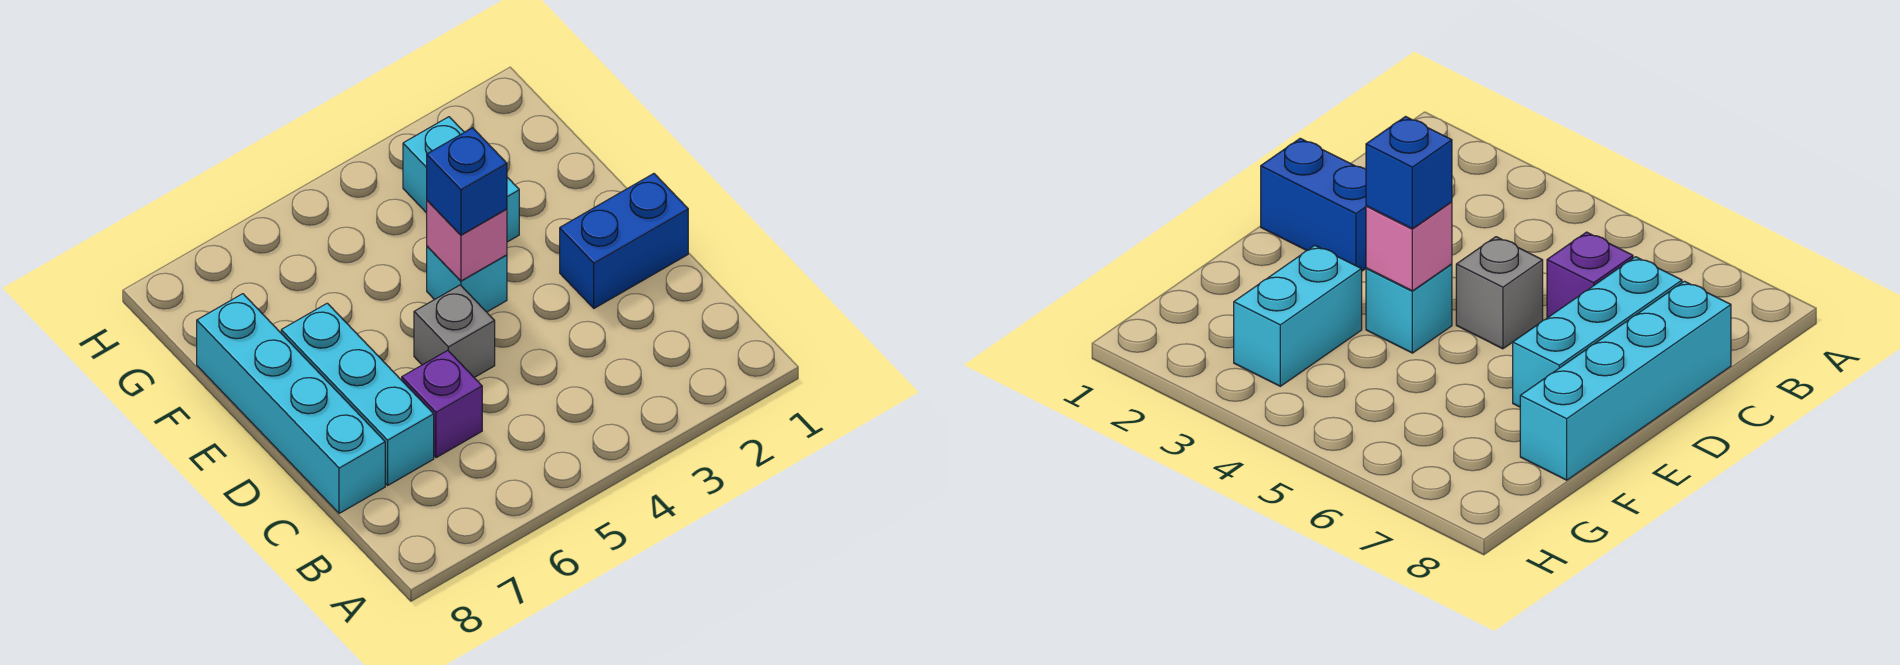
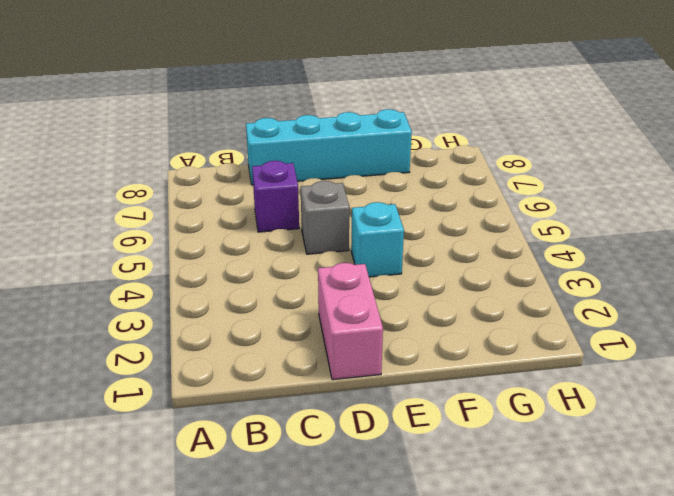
pink brick D1:D2 level 1 -> blue brick D1:D2 level 1
none -> cyan brick C7:E7 level 1
none -> cyan brick F3:G3 level 1

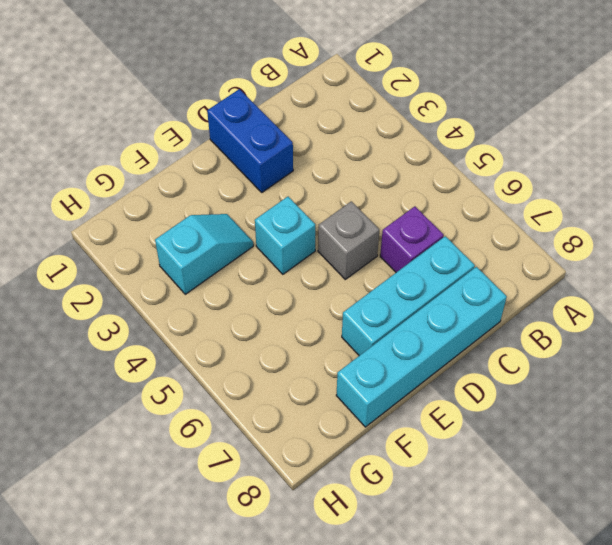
cyan slope F3:G3 level 1 top G -> cyan brick F3:G3 level 1
none -> pink brick E4 level 2
none -> blue brick E4 level 3

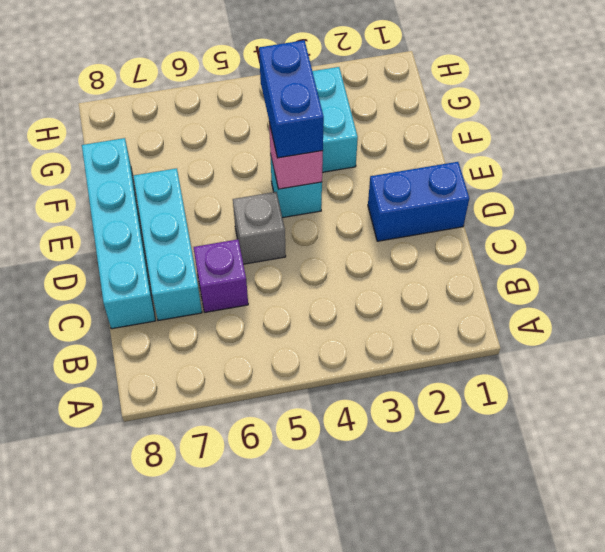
blue brick E4:F4 level 3 -> blue brick E4 level 3

